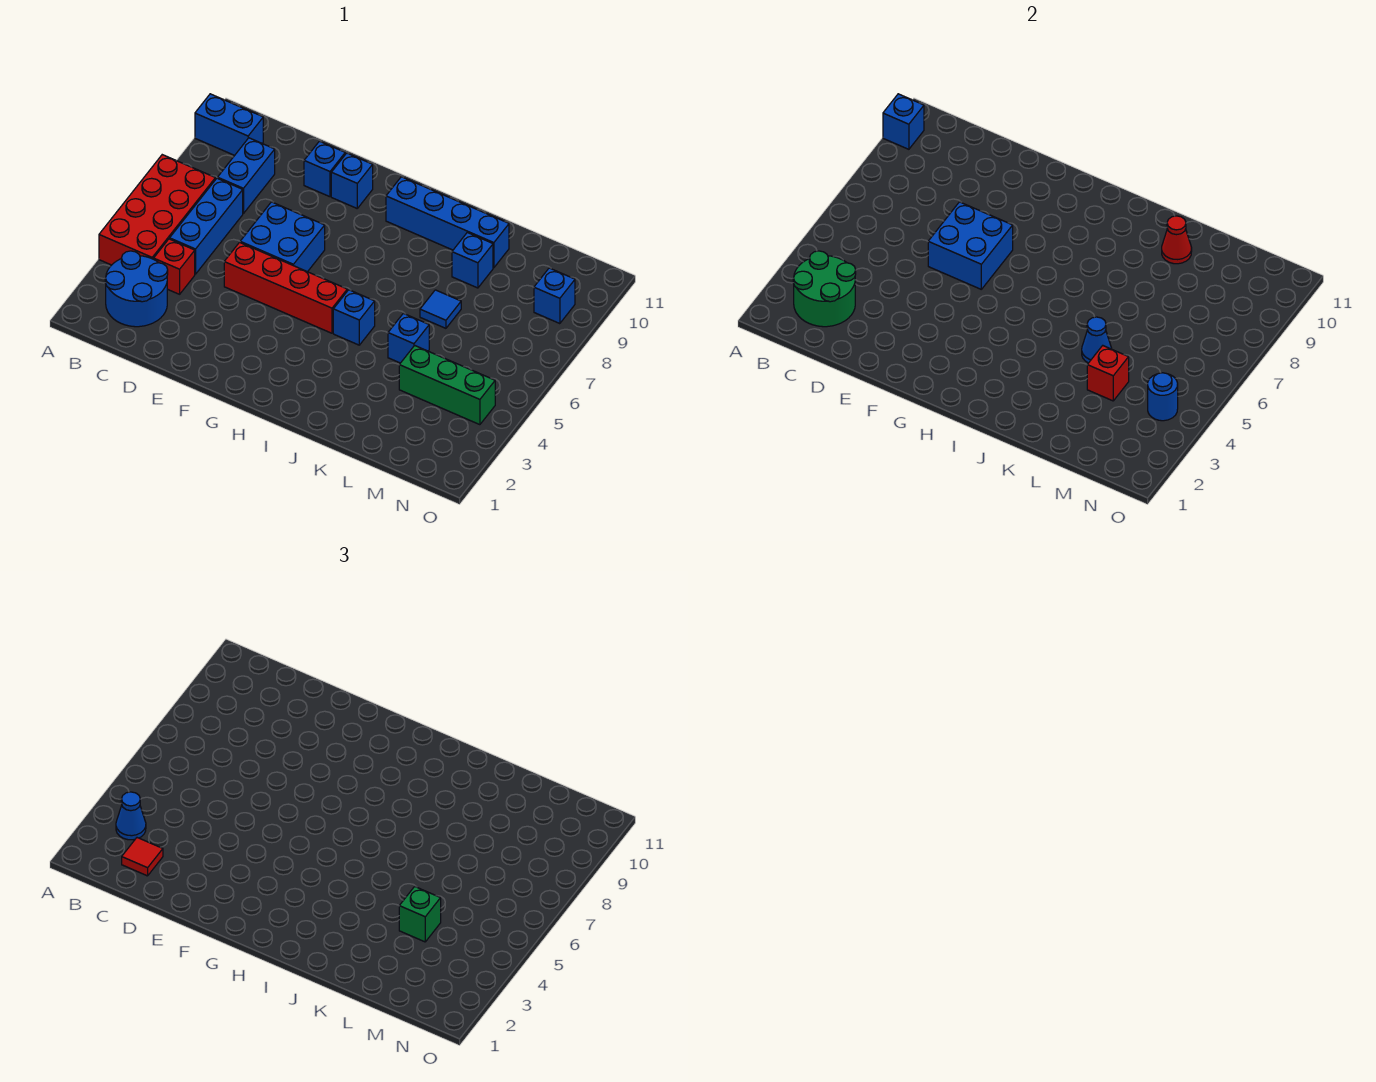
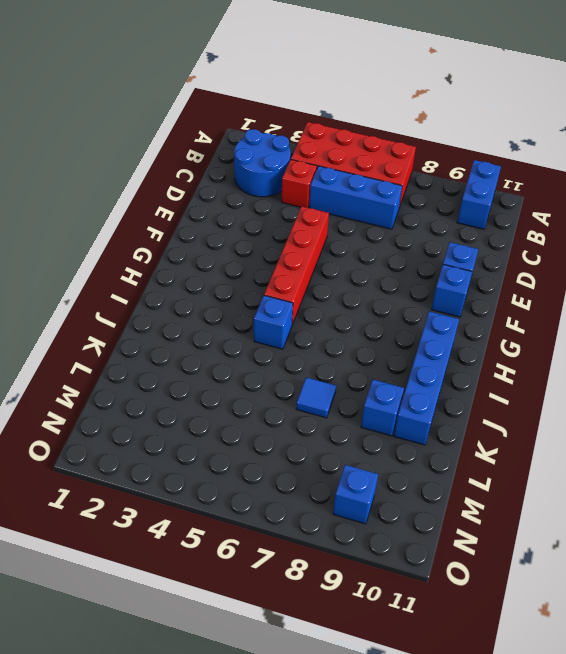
none -> blue brick C8:C9 level 1
none -> blue brick E6:F7 level 1
none -> blue brick K5 level 1

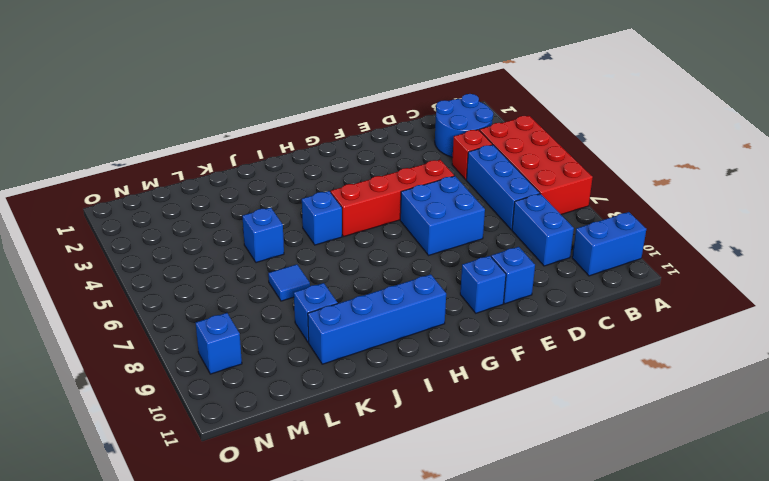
none -> green brick L4:N4 level 1
none -> blue brick A10 level 2
none -> green round brick B2:C3 level 2

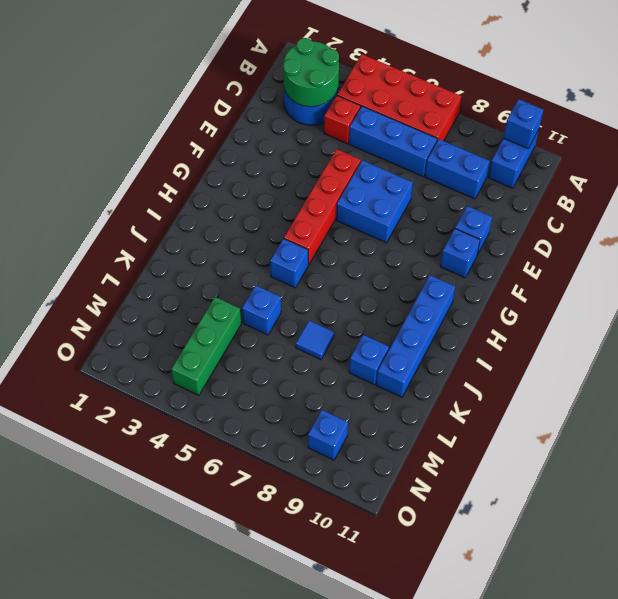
none -> blue brick E6:F7 level 2
none -> blue cone K5 level 2
none -> red cone K10 level 2

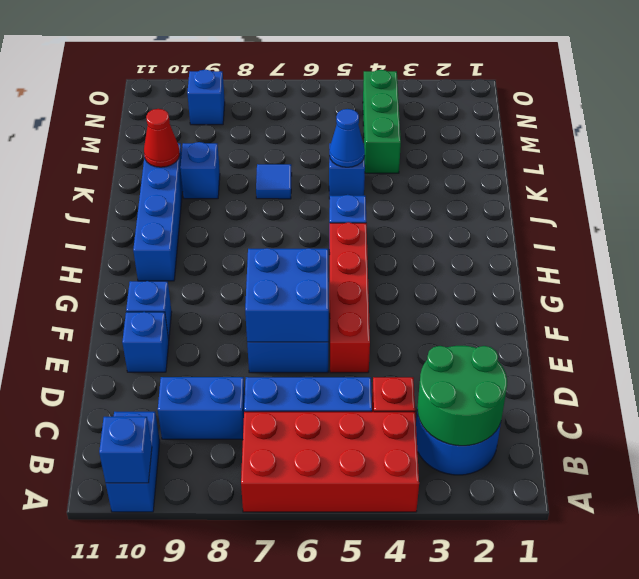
none -> red brick L4 level 2
none -> blue round brick N4 level 2
none -> blue cone B3 level 3

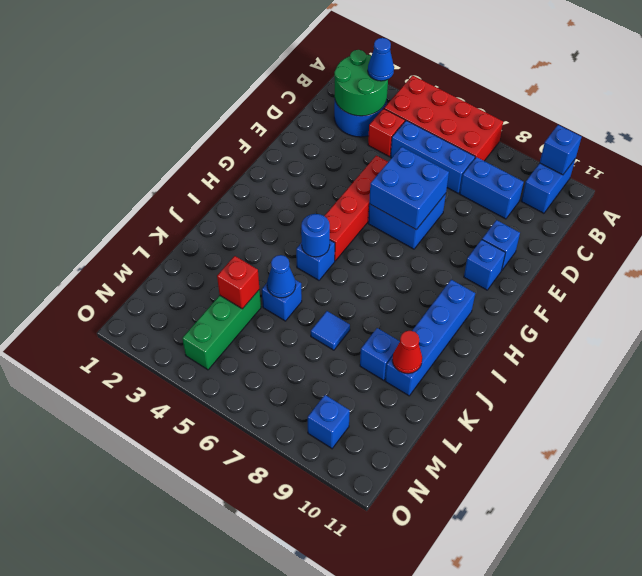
blue round brick I5 level 2 -> blue round brick N4 level 2
none -> red tile C2 level 3
none -> green brick L4 level 3

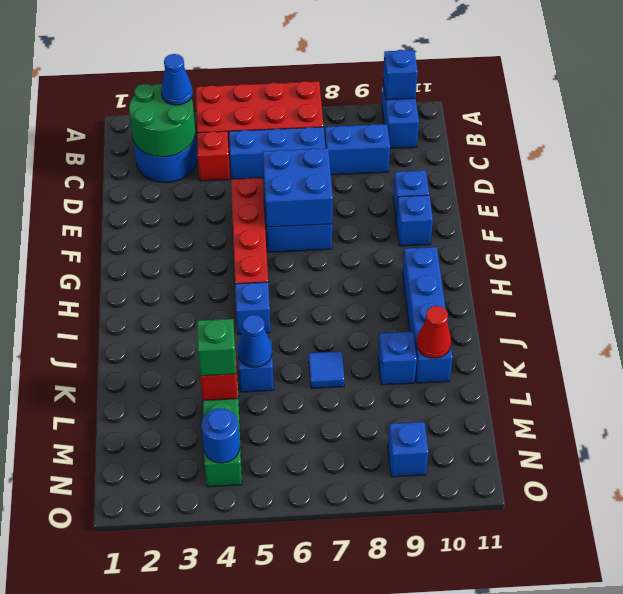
none -> red tile C2 level 3

